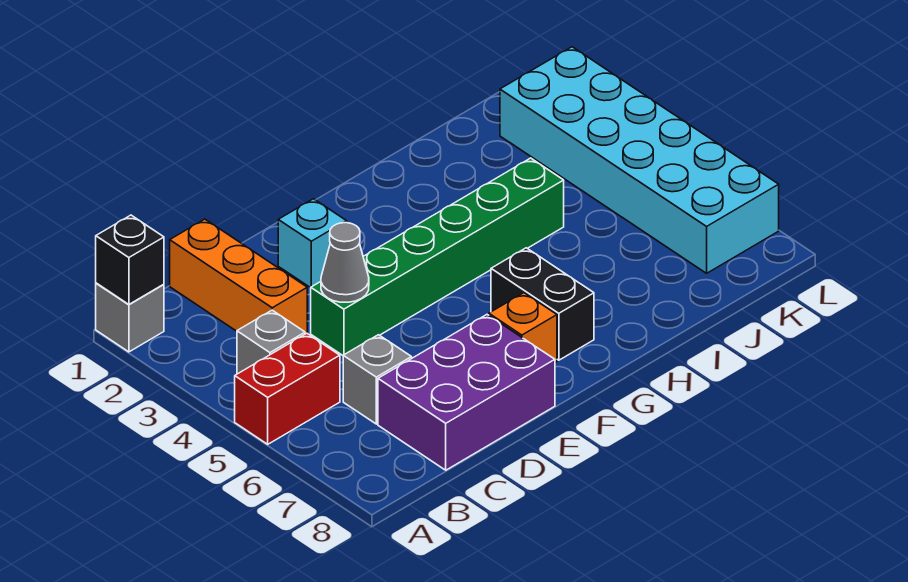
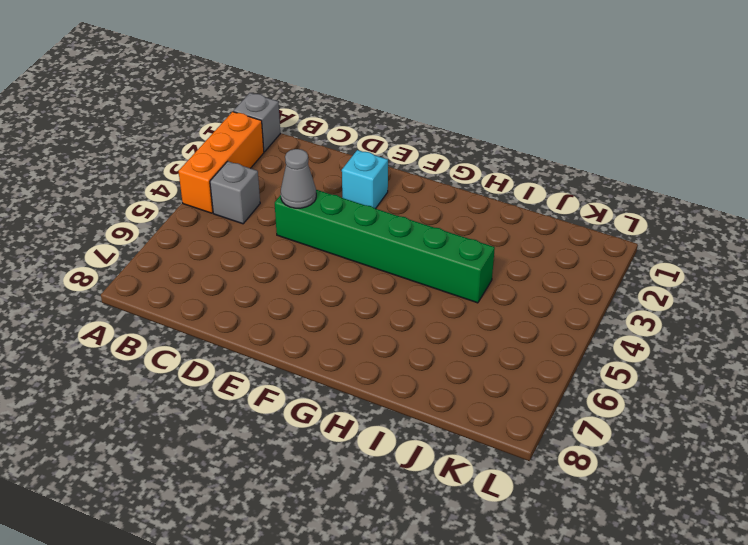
orange brick A2:A4 level 1 -> orange brick C1:C3 level 1
none -> red brick A5:B5 level 1
none -> grey brick C6 level 1
none -> purple brick C7:E8 level 1

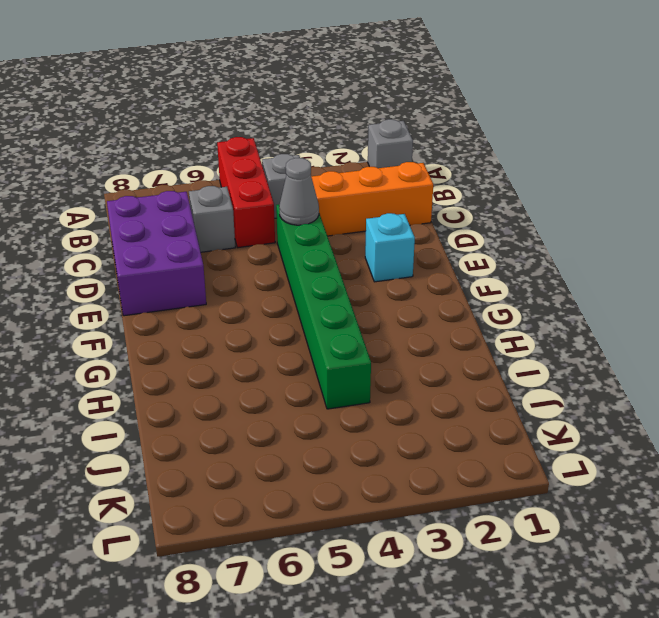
red brick A5:C5 level 1 -> red brick A5:B5 level 1
none -> orange brick F7 level 1
none -> black brick G6:G7 level 1
none -> cyan brick K2:L7 level 1

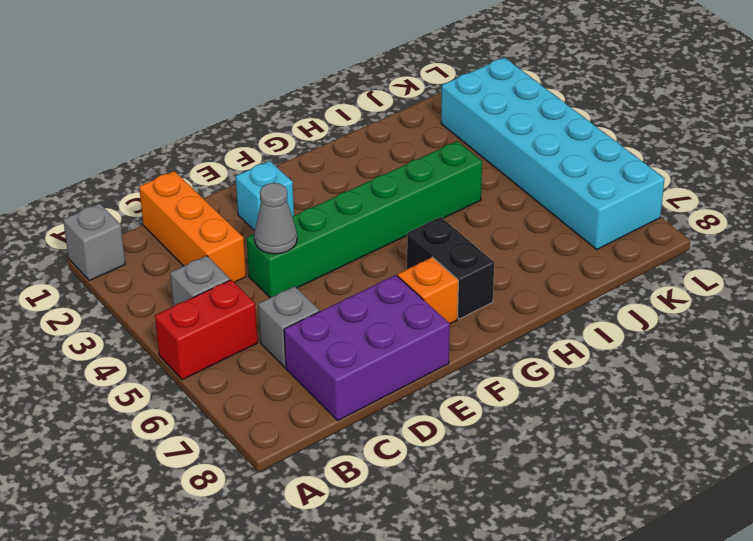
none -> black brick A1 level 2

